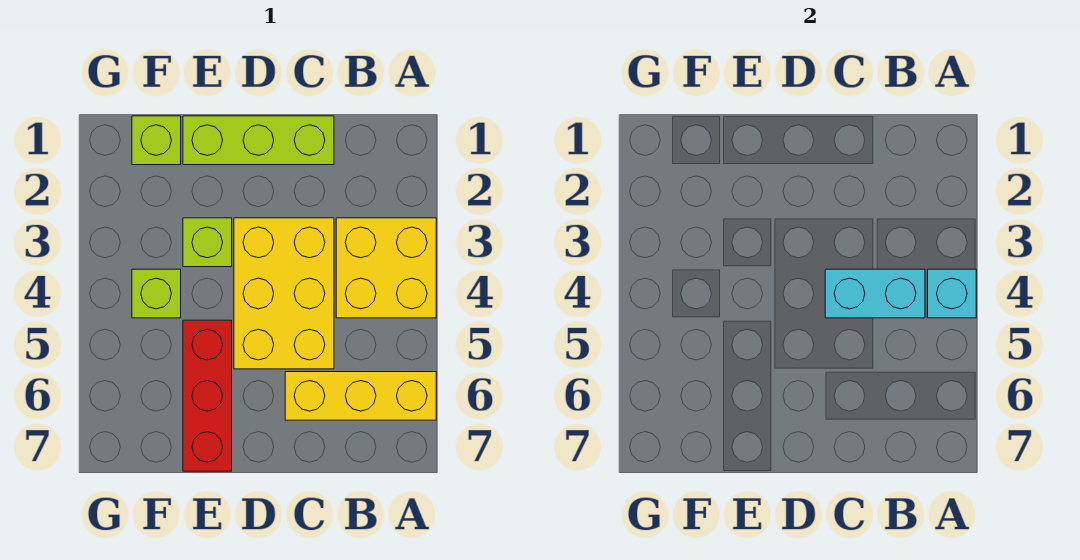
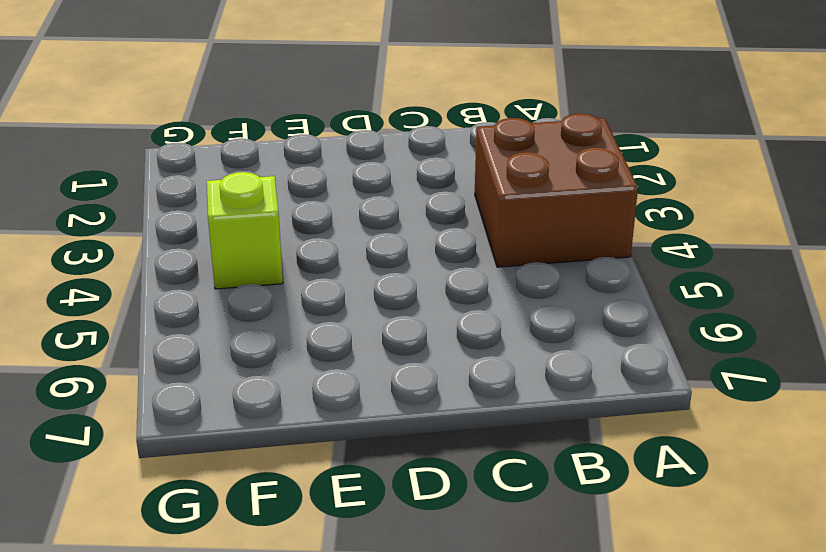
brown brick A3:B4 level 1 -> yellow brick A3:B4 level 1
none -> yellow brick A6:C6 level 1
none -> lime brick C1:E1 level 1

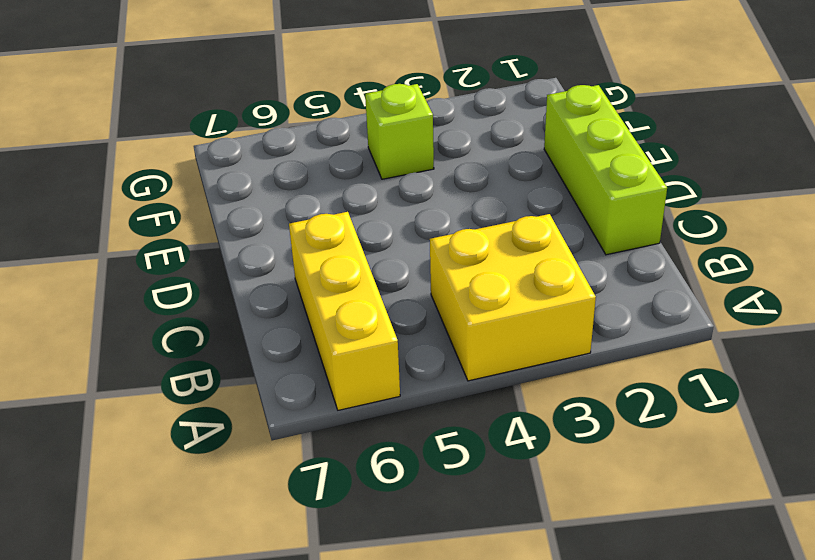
none -> yellow brick C3:D5 level 1
none -> lime brick E3 level 1

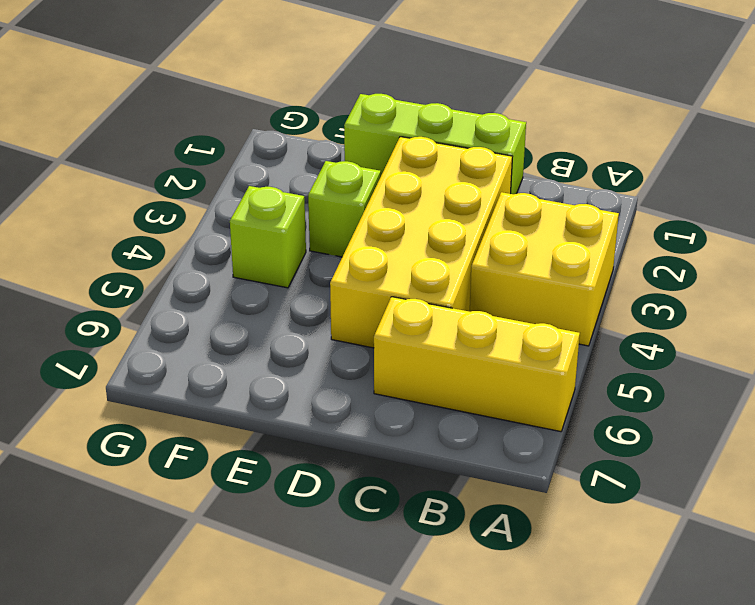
yellow brick C2:D5 level 1 -> yellow brick C3:D5 level 1
none -> red brick E5:E7 level 1
none -> lime brick F1 level 1

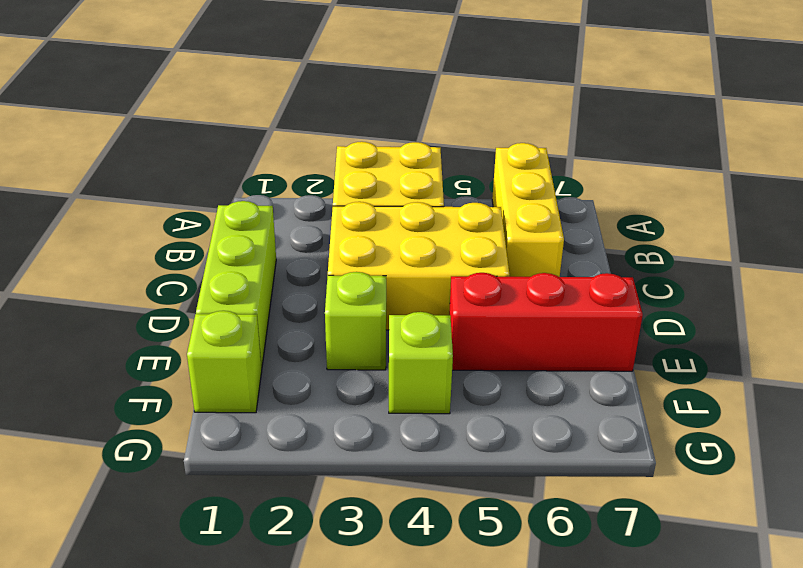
none -> cyan brick A4 level 2
none -> cyan brick B4:C4 level 2

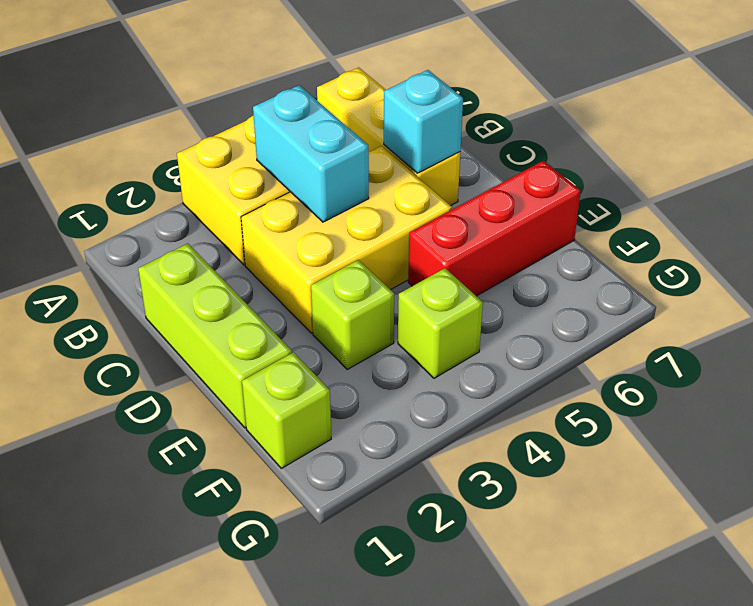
cyan brick C6 level 2 -> cyan brick A4 level 2

